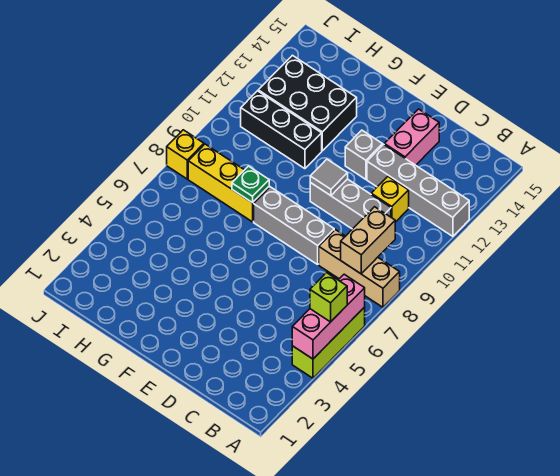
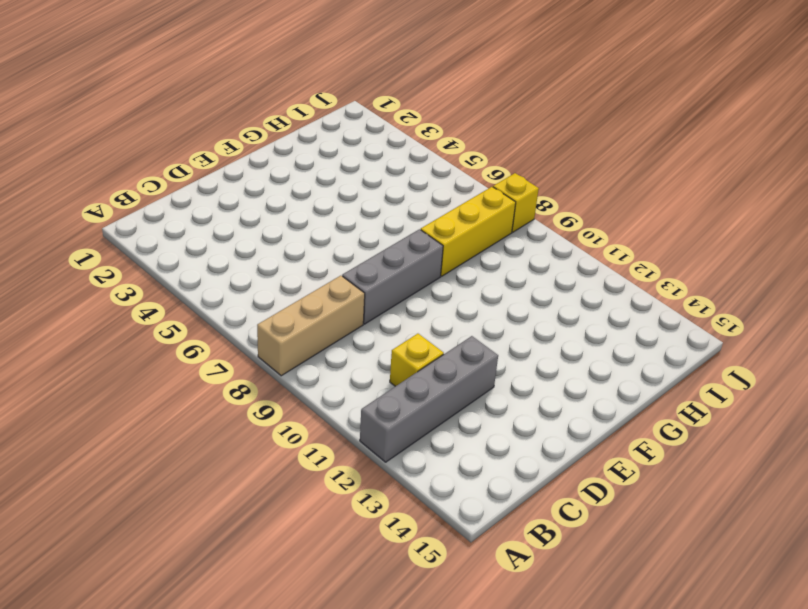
none -> lime brick A4:A6 level 1
none -> grey brick C10:E10 level 1
none -> pink brick D13:D14 level 1

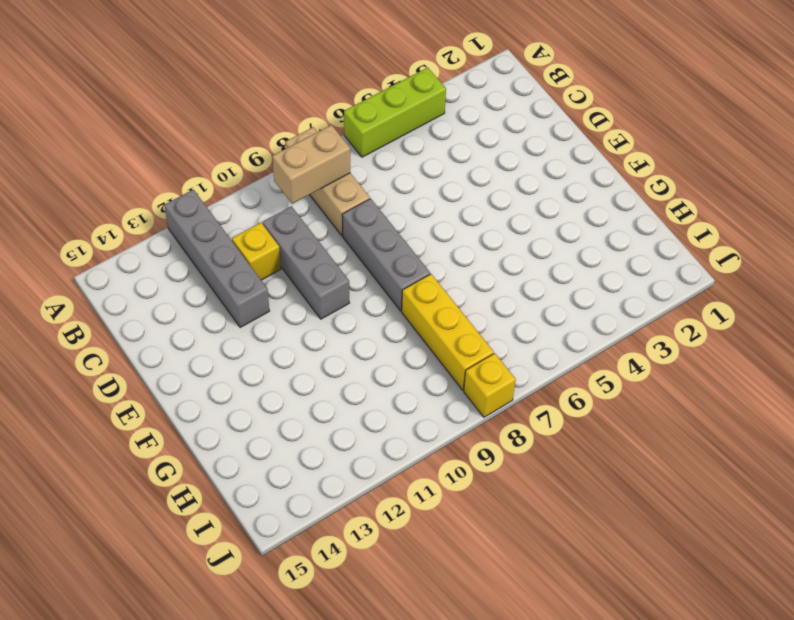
none -> pink brick D13:D14 level 1
none -> grey brick E12 level 1
none -> black brick G11:I11 level 1

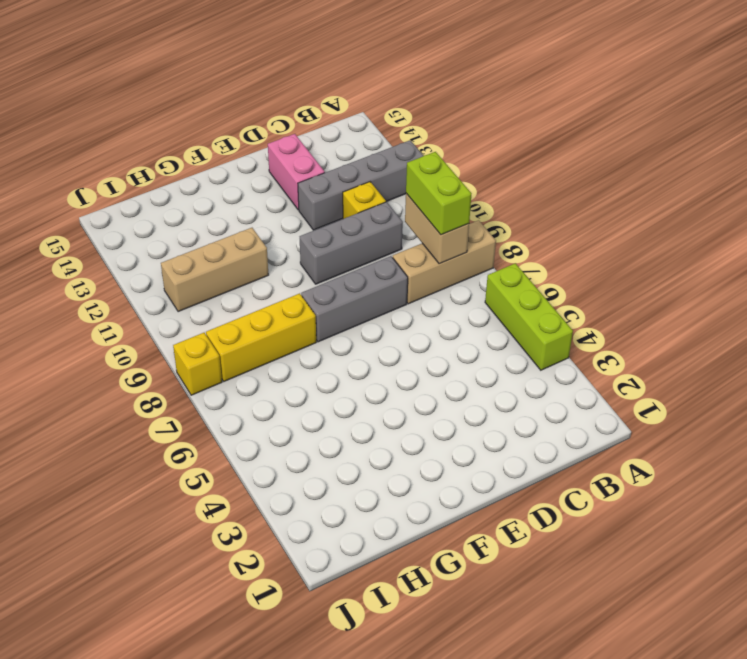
lime brick B8:B9 level 3 -> none
tan brick G11:I11 level 1 -> black brick G11:I11 level 1
none -> grey brick E12 level 1
none -> black brick G12:I13 level 1
none -> pink brick A4:A6 level 2

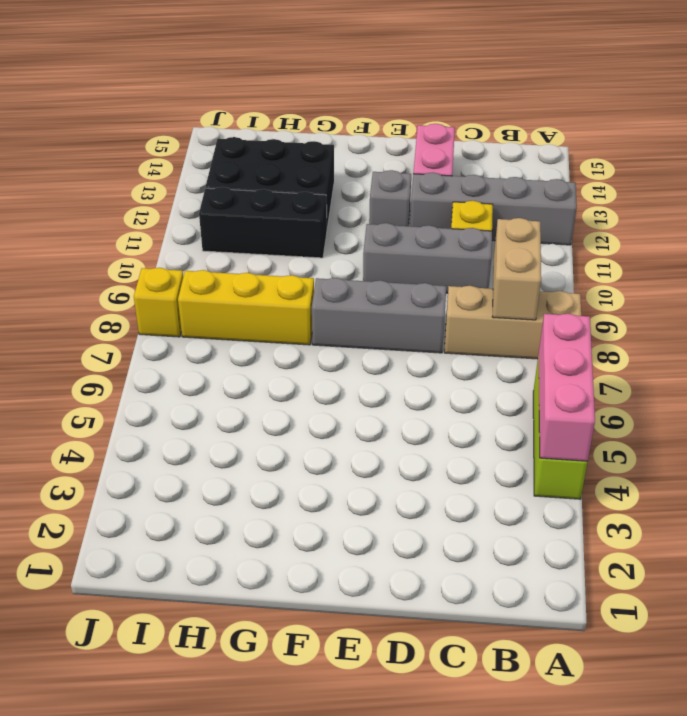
none -> grey tile E10 level 2
none -> green plate G8 level 2
none -> lime brick A5 level 3

